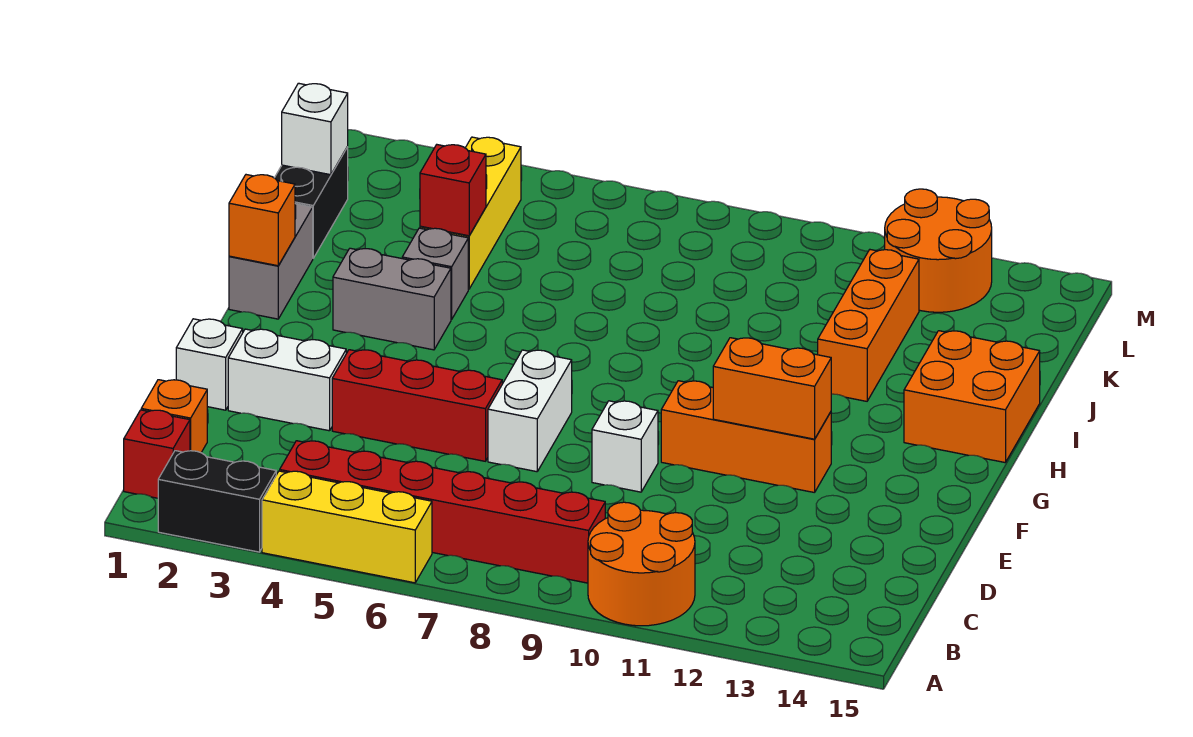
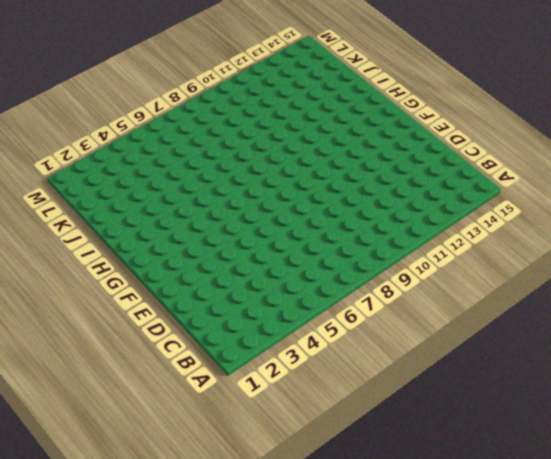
none -> black brick A2:A3 level 1
none -> yellow brick A4:A6 level 1
none -> orange round brick A10:B11 level 1

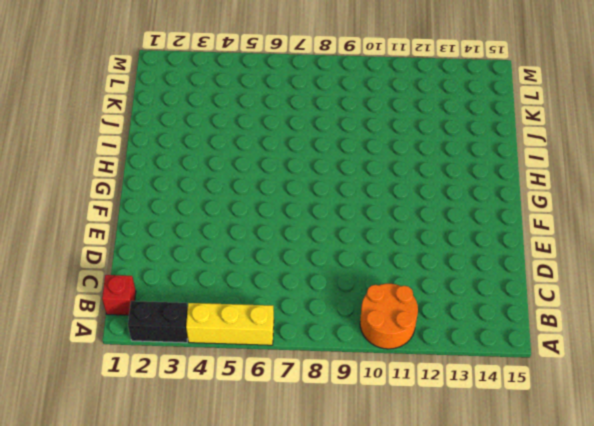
none -> red brick B4:B9 level 1
none -> orange brick C1 level 1
none -> white brick E1 level 1

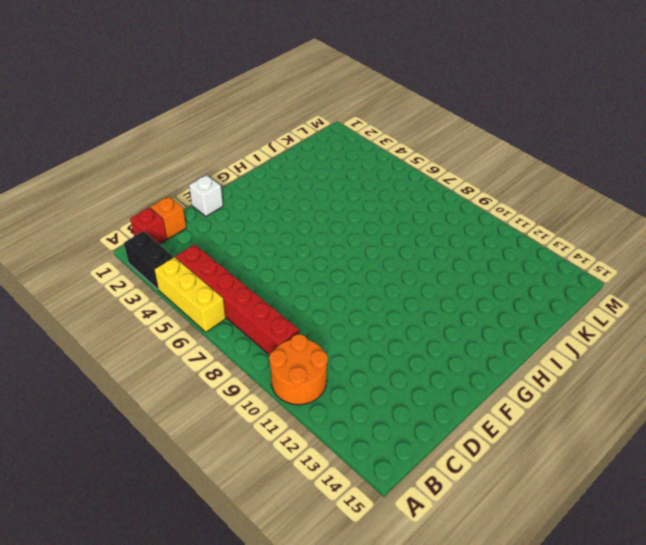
none -> white brick E2:E3 level 1
none -> red brick E4:E6 level 1
none -> white brick E7:F7 level 1

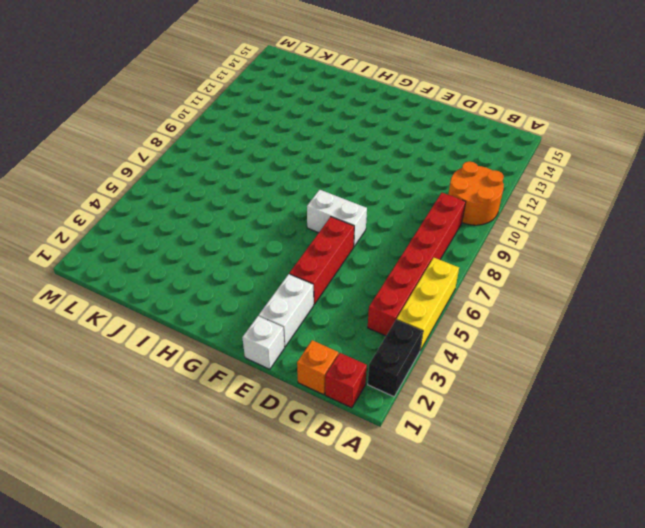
none -> white brick E9 level 1
none -> orange brick F10:F12 level 1
none -> grey brick H1:I1 level 1

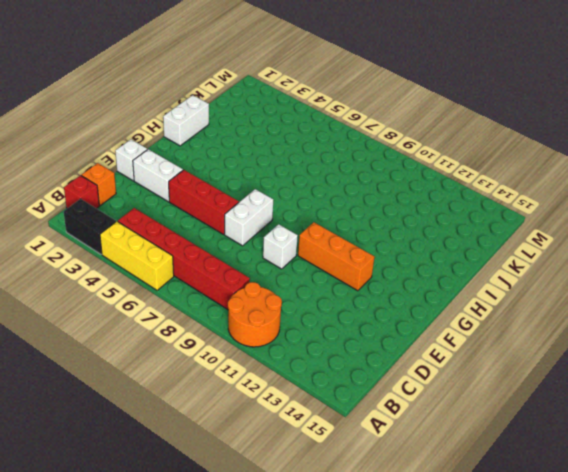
white brick H1:I1 level 1 -> grey brick H1:I1 level 1
none -> grey brick H3:H4 level 1
none -> orange brick H14:I15 level 1
none -> grey brick I4 level 1

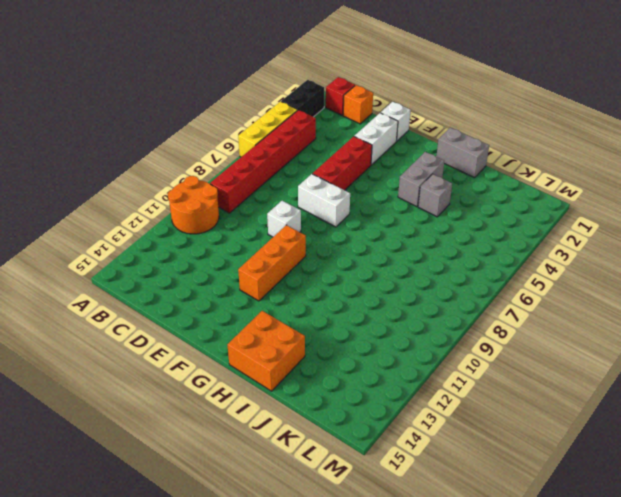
none -> orange brick I12:K12 level 1
none -> black brick J1:K1 level 1
none -> yellow brick J4:L4 level 1

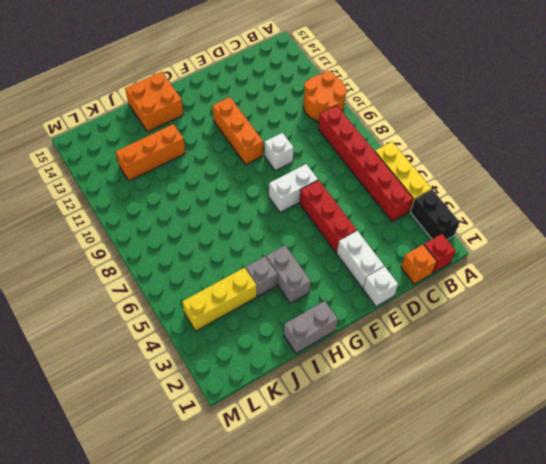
none -> black brick J1:K1 level 1
none -> orange round brick L12:M13 level 1
none -> orange brick F11:F12 level 2

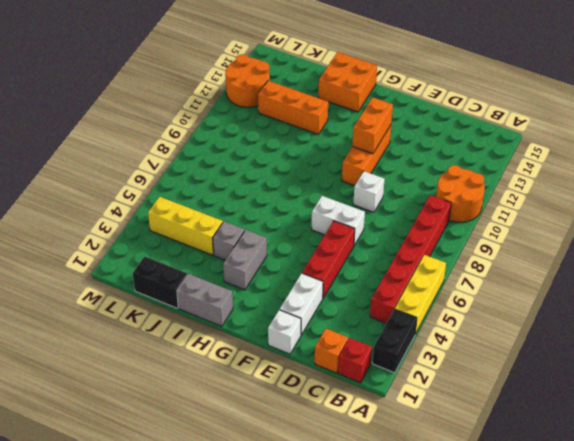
none -> orange brick H1 level 2
none -> red brick J4 level 2
none -> white brick K1 level 2

